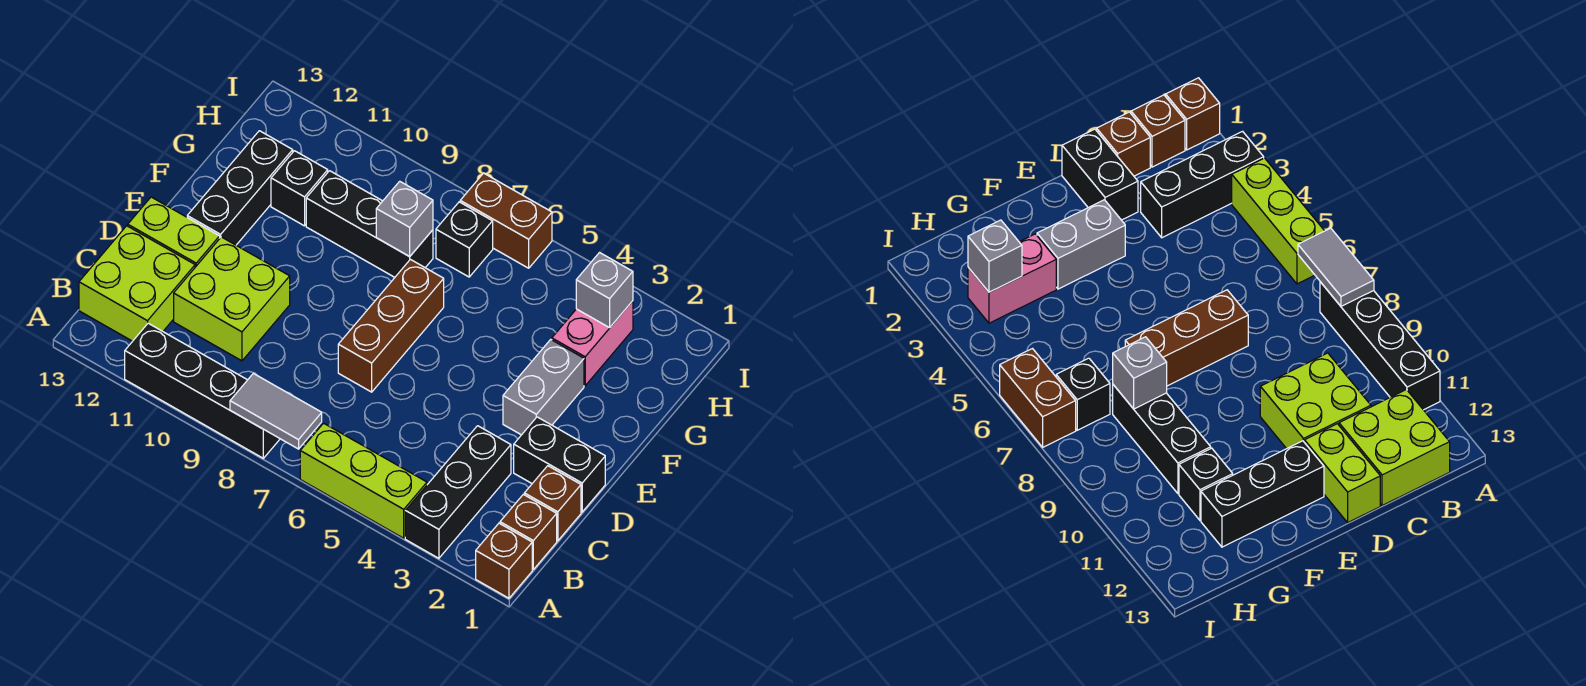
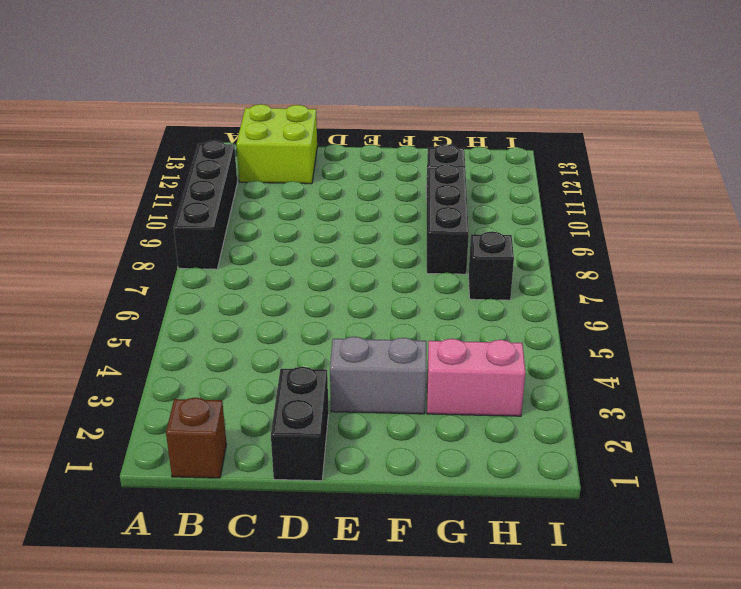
none -> brown brick A1 level 1
none -> black brick A3:C3 level 1
none -> lime brick A4:A6 level 1

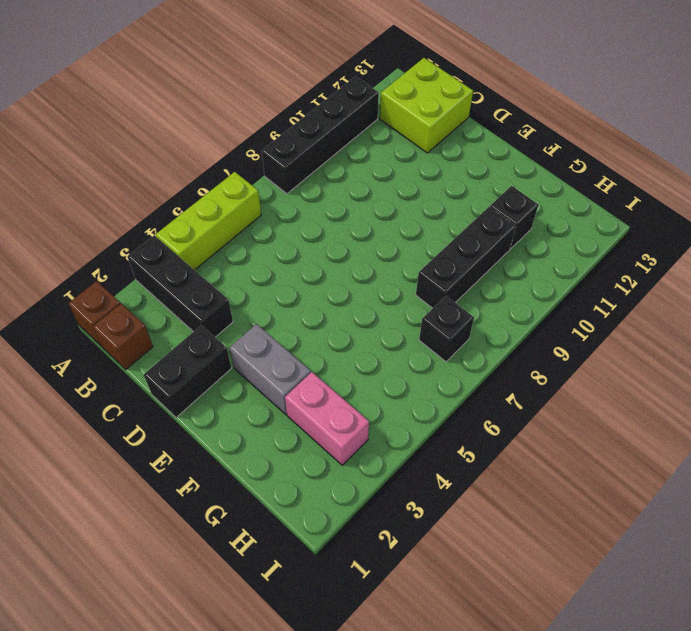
none -> brown brick C1 level 1
none -> lime brick C10:D11 level 1
none -> brown brick D7:F7 level 1

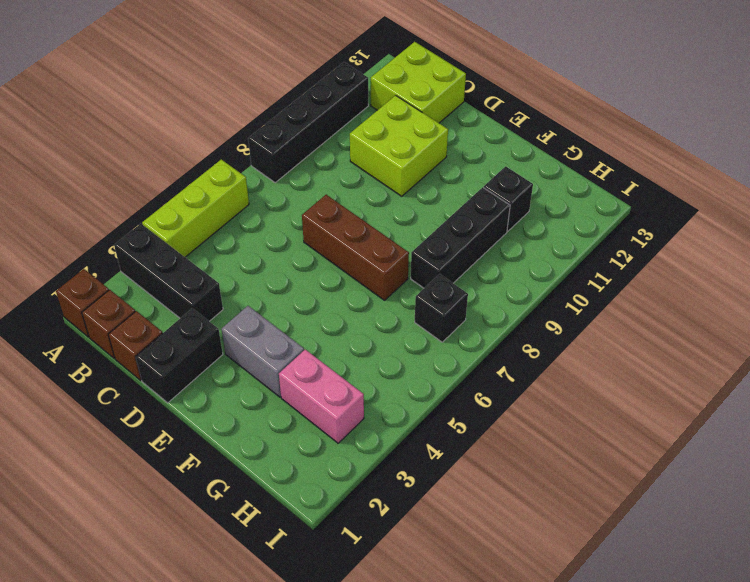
none -> lime brick D12:D13 level 1
none -> black brick E12:G12 level 1
none -> brown brick I6:I7 level 1

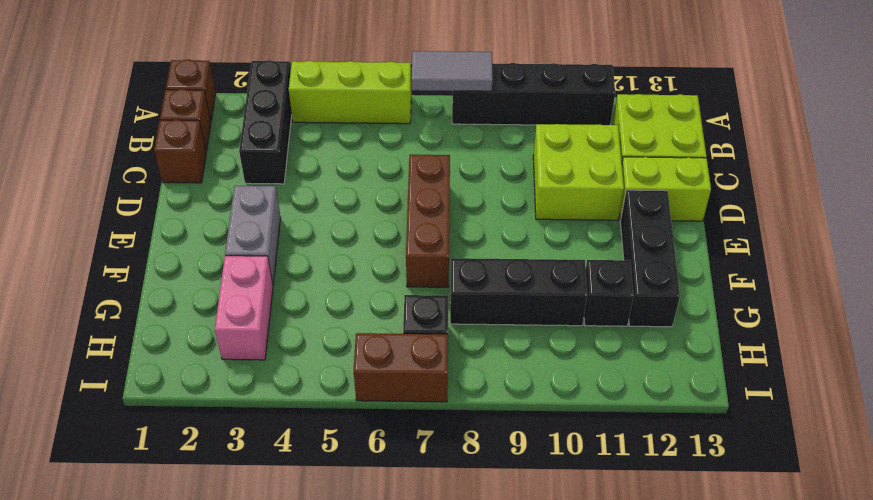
none -> black brick D1:D2 level 1
none -> grey brick G8 level 2
none -> grey brick H3 level 2

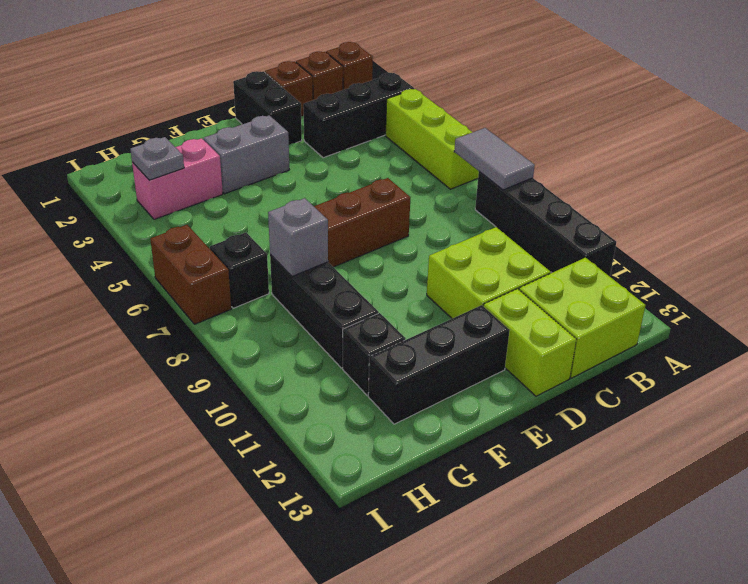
grey plate H3 level 2 -> grey brick H3 level 2

